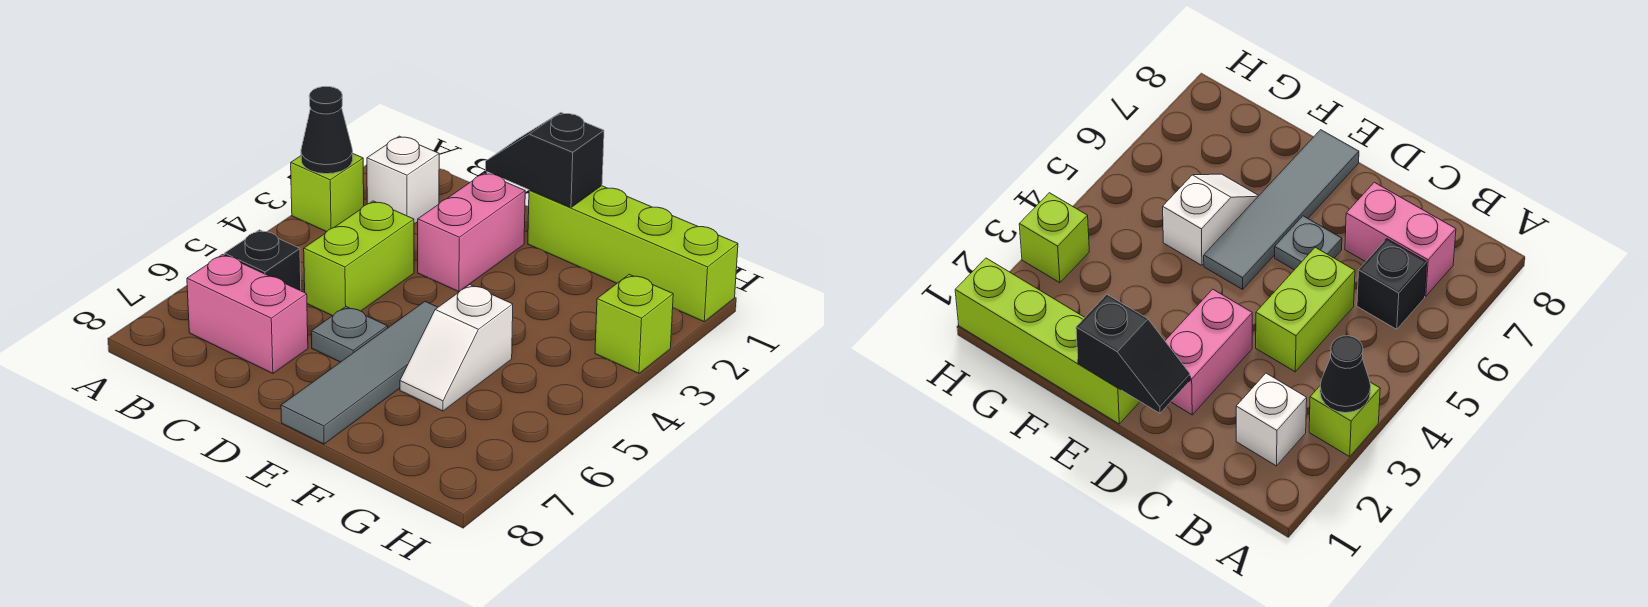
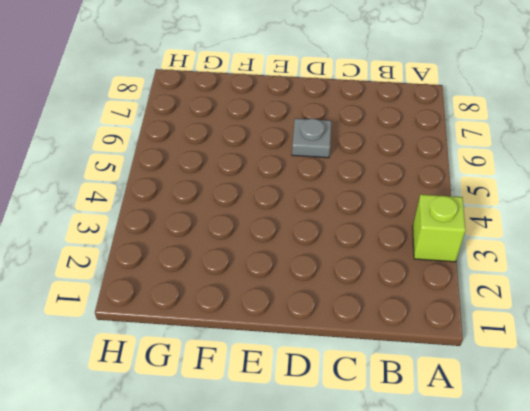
none -> white brick B2 level 1
none -> black brick B6 level 1
none -> pink brick B7:C7 level 1

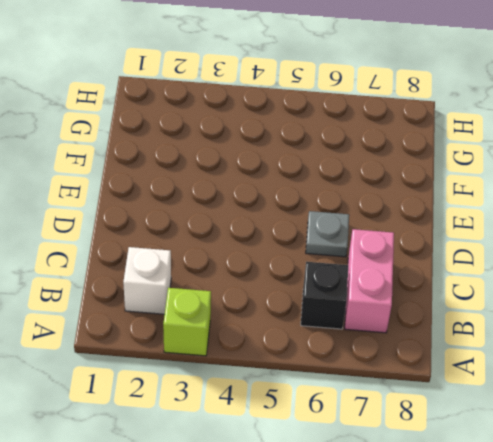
none -> lime brick C4:C5 level 1
none -> pink brick D2:D3 level 1
none -> lime brick E1:H1 level 1

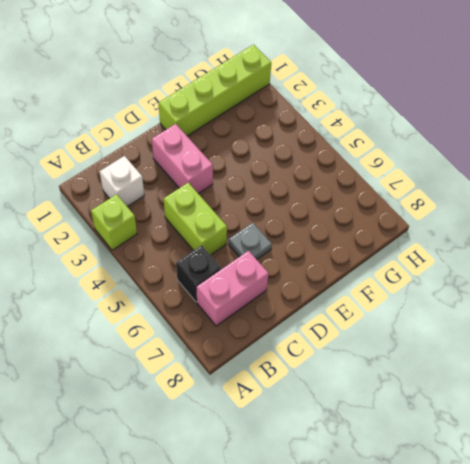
none -> grey tile E5:E8 level 1
none -> white slope F5:F6 level 1 top 5
none -> lime brick H3 level 1

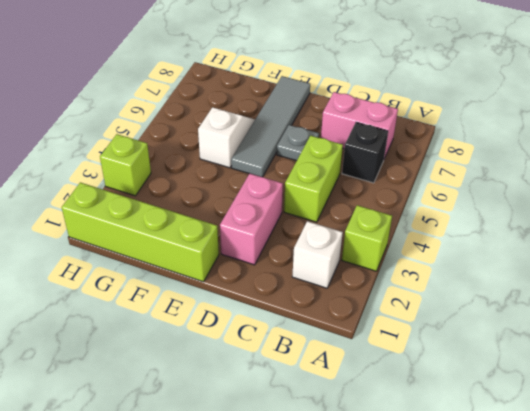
none -> black cone A3 level 2
none -> black slope D1:E1 level 2 top E

